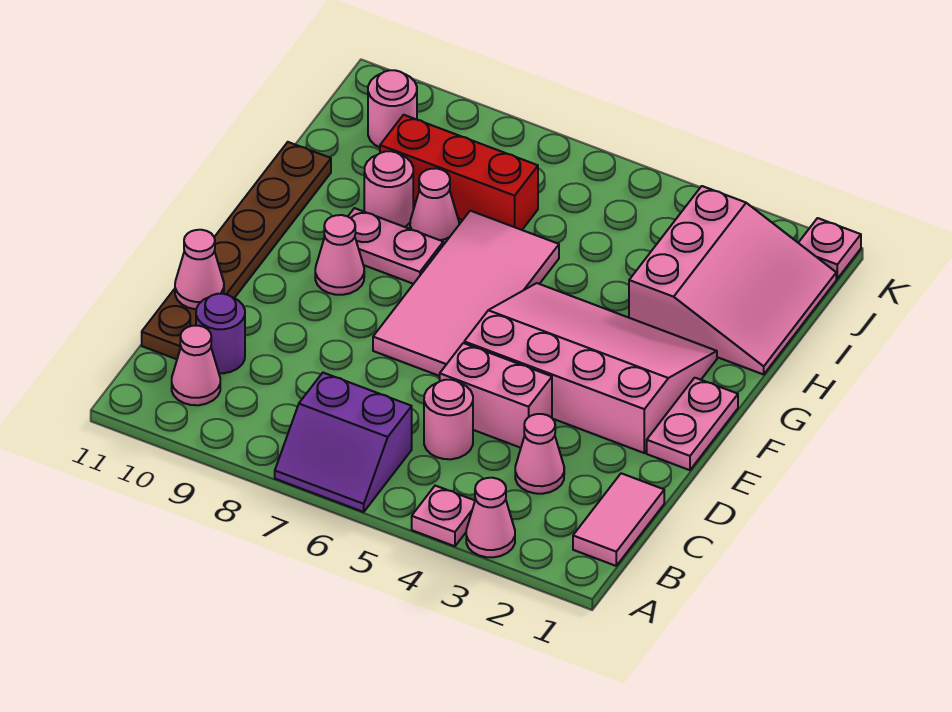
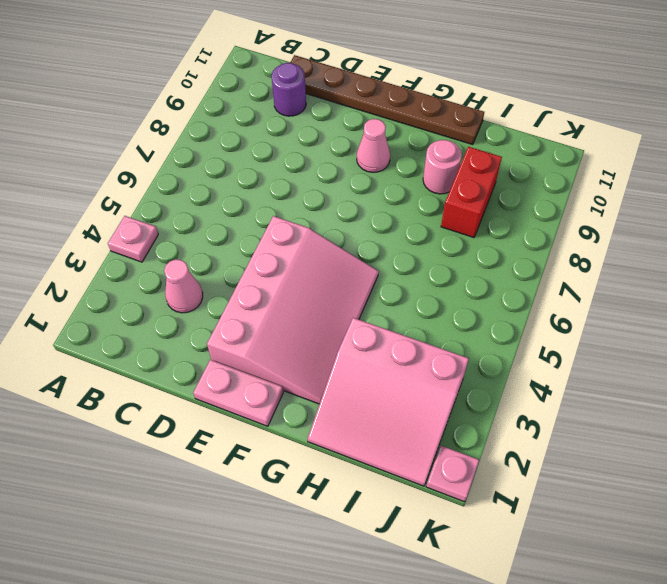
red brick I8:I9 level 1 -> red brick I7:I9 level 1
none -> pink cone A3 level 1
none -> purple slope A6:B7 level 1 top B
none -> pink tile B1:C1 level 1

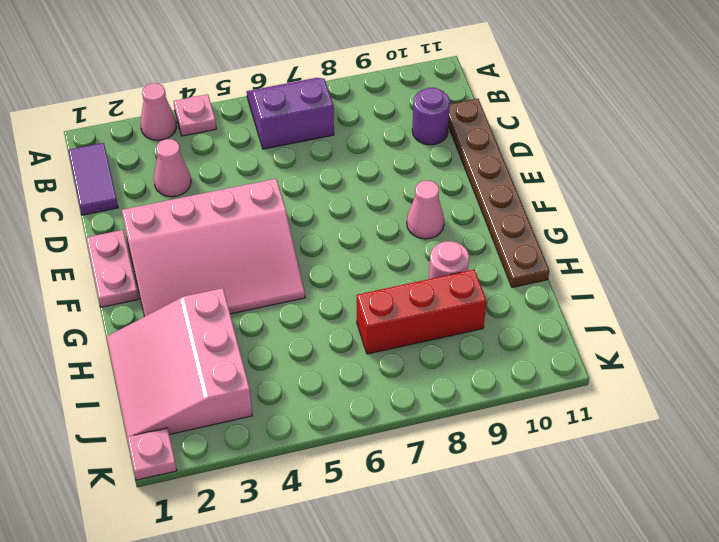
purple tile B1:C1 level 1 -> pink tile B1:C1 level 1
none -> pink cone B10 level 1
none -> pink round brick C5 level 1
none -> pink brick D4:D5 level 1

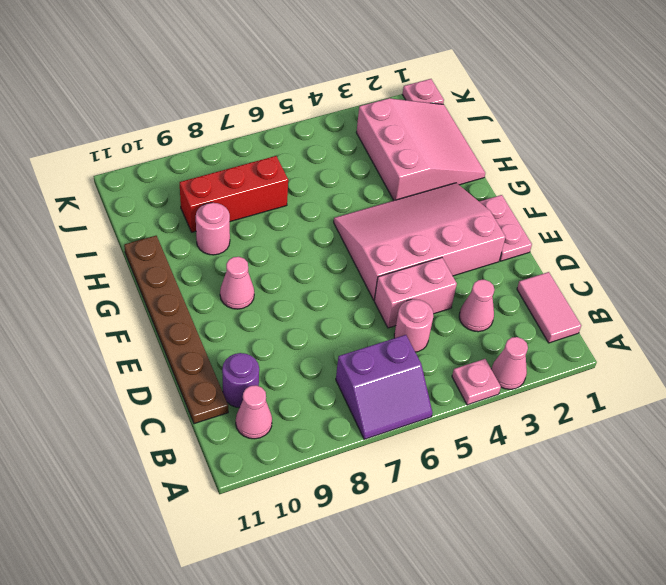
none -> pink tile E6:H7 level 1
none -> pink plate G8:G9 level 1
none -> pink cone H8 level 1

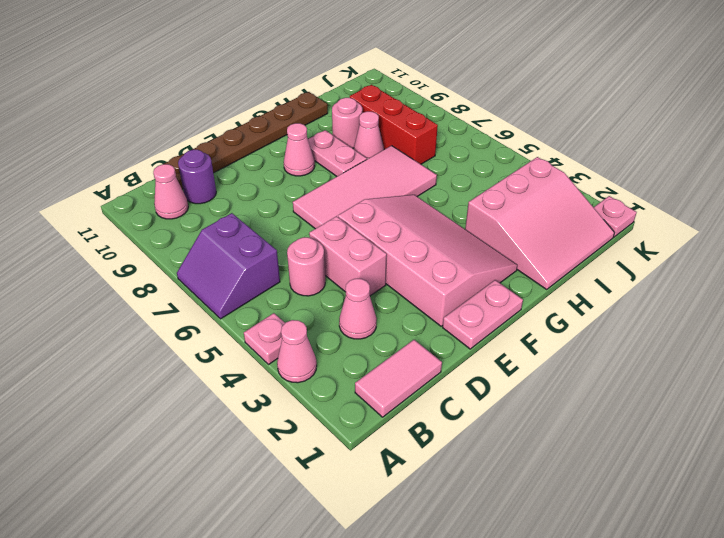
none -> pink round brick J10 level 1
none -> pink cone D11 level 2

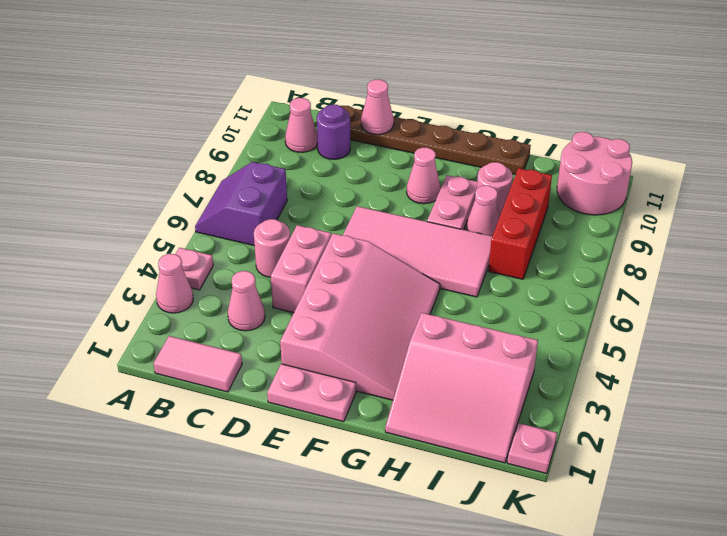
pink round brick J10:K11 level 1 -> pink round brick J10 level 1

